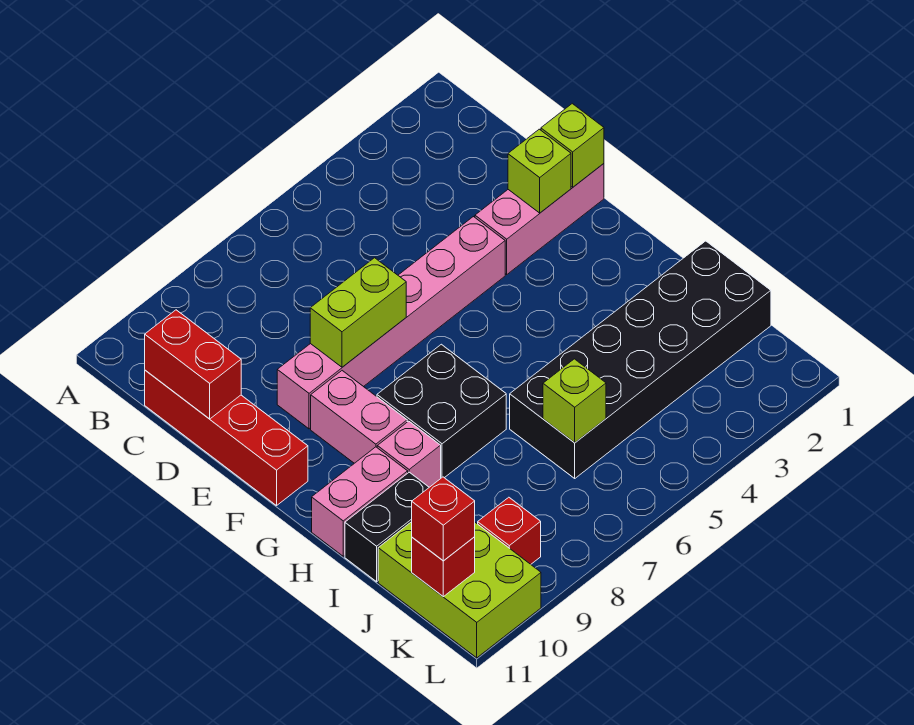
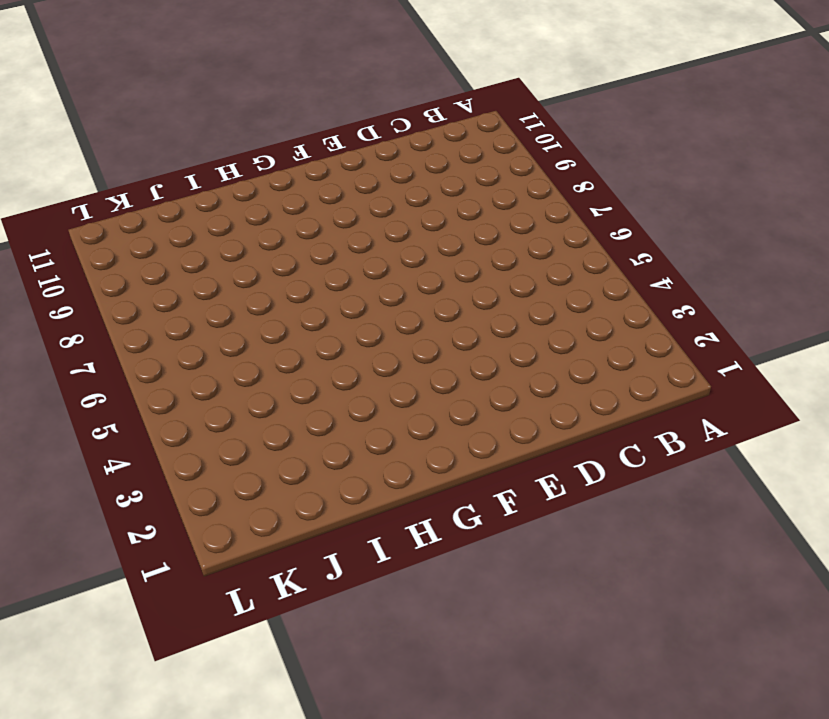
none -> red brick C11:F11 level 1
none -> pink brick E1:E3 level 1
none -> pink brick E4:E9 level 1

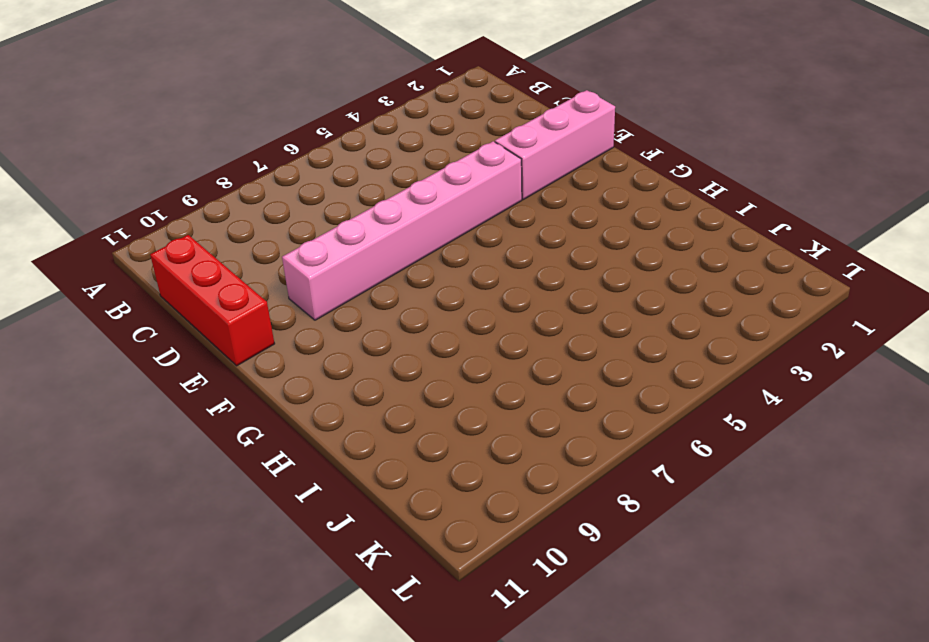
red brick C11:E11 level 1 -> red brick C11:F11 level 1
none -> pink brick F9:G9 level 1
none -> black brick G7:H8 level 1
none -> pink brick H9 level 1

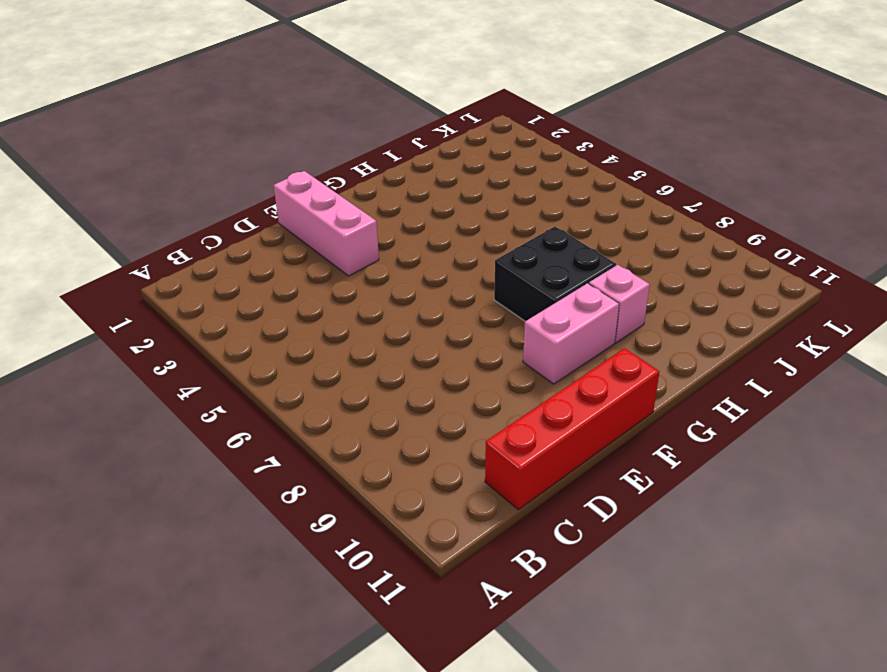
none -> pink brick E4:E9 level 1
none -> pink brick H10:H11 level 1
none -> black brick I1:J6 level 1

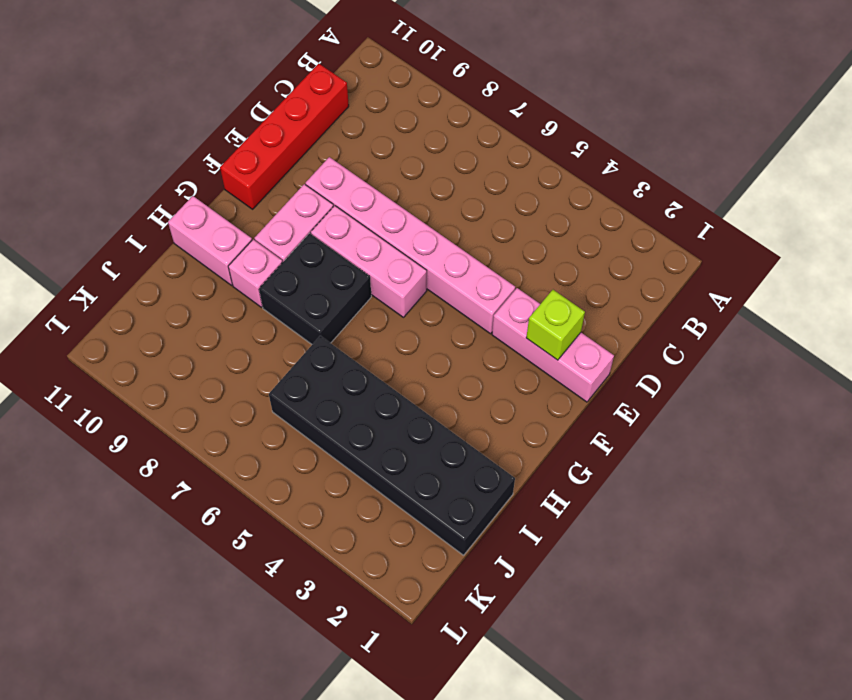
pink brick F6:F8 level 1 -> none
none -> black brick I10:I11 level 1
none -> lime brick J10:L11 level 1
none -> red brick K9 level 1

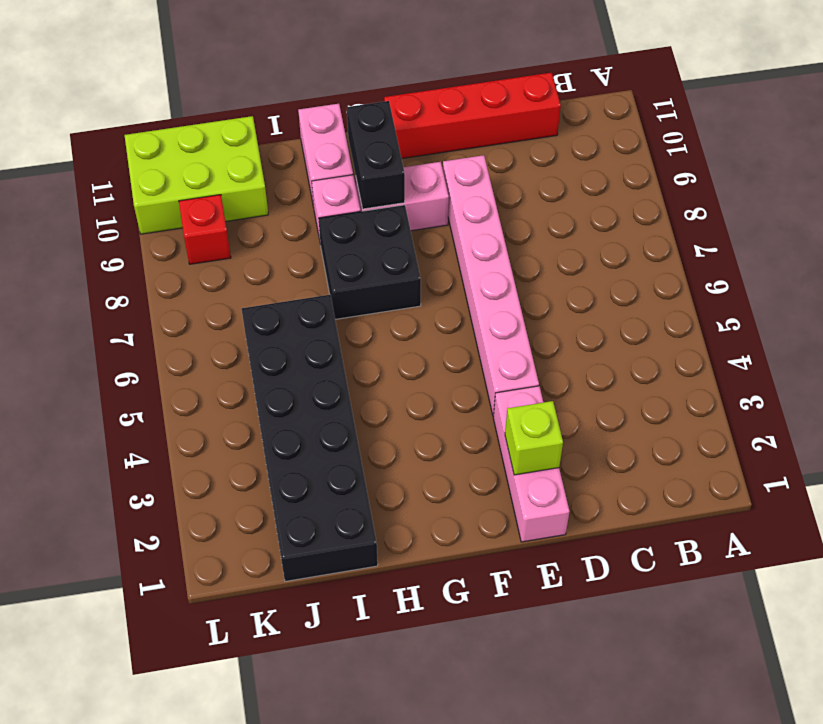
black brick G9:G10 level 2 -> black brick I10:I11 level 1
none -> red brick C11:D11 level 2
none -> lime brick E1 level 2
none -> lime brick E7:E8 level 2

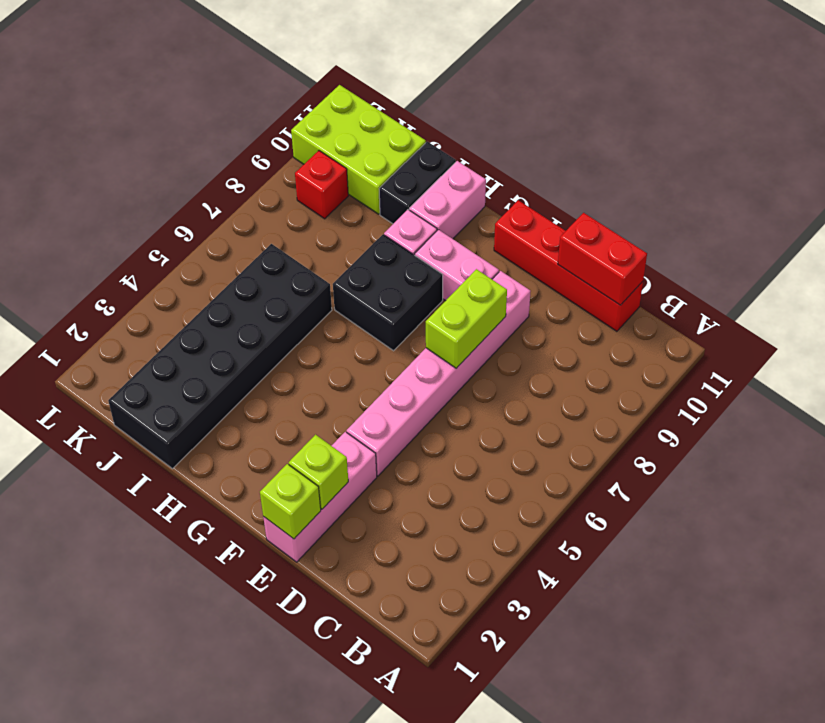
none -> lime brick J6 level 2
none -> red brick K11 level 2
none -> red brick K11 level 3

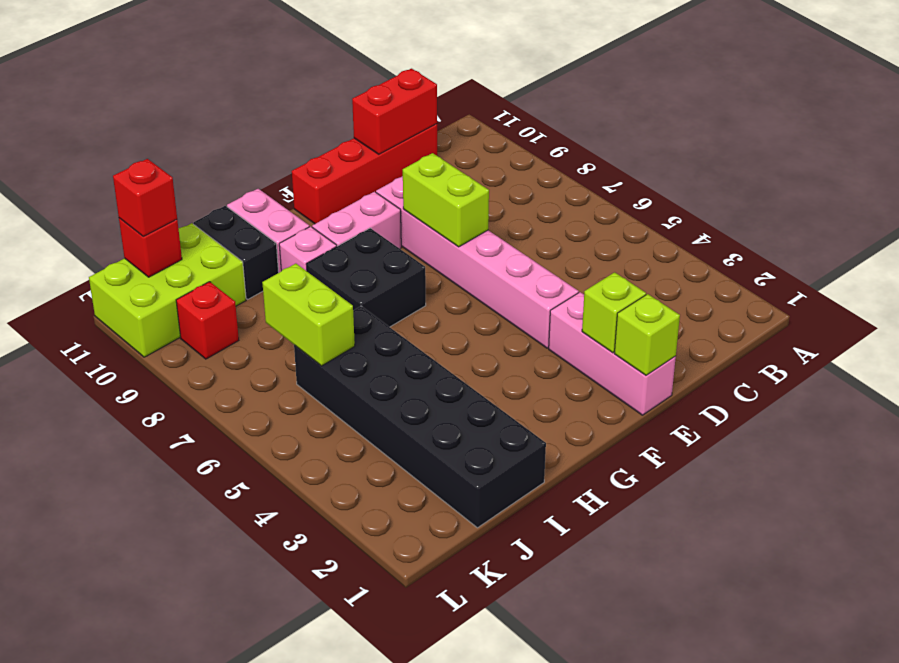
lime brick J6:J7 level 2 -> lime brick J6 level 2

